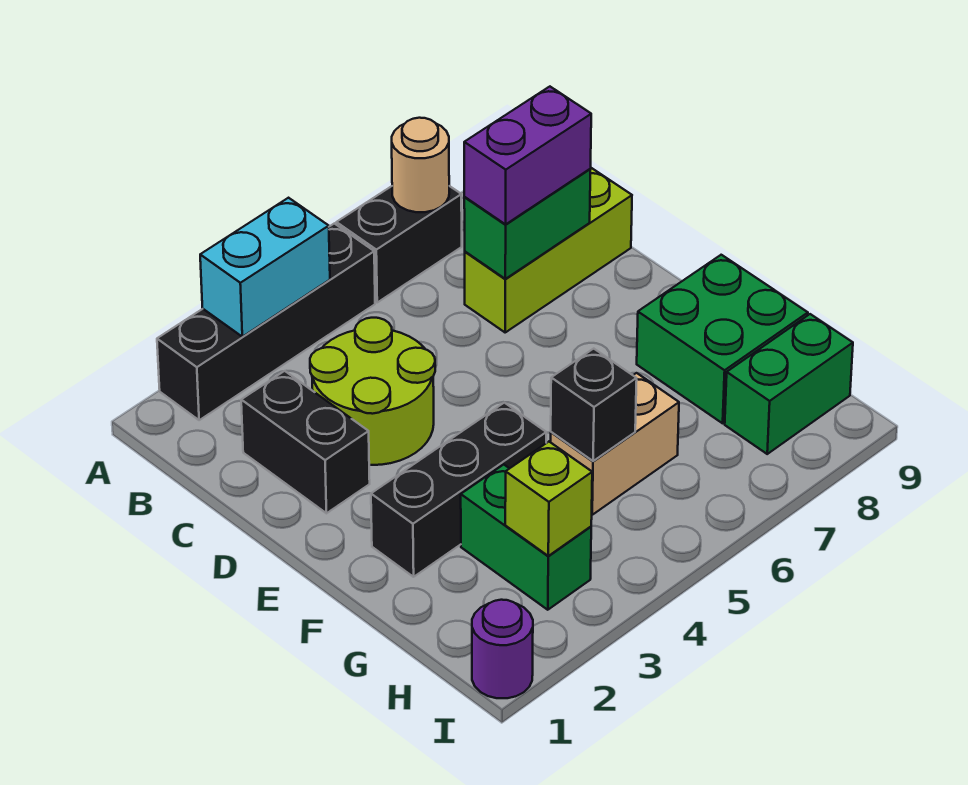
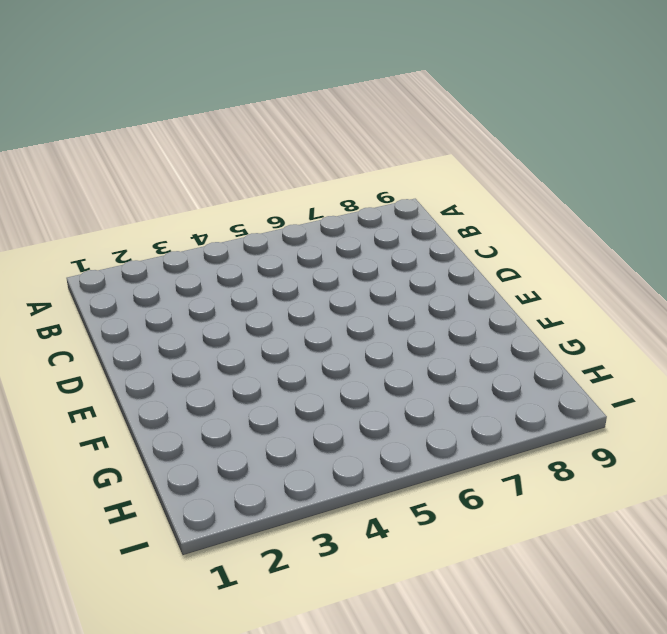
none -> black brick A2:A5 level 1
none -> black brick A6:A7 level 1
none -> black brick C2:D2 level 1

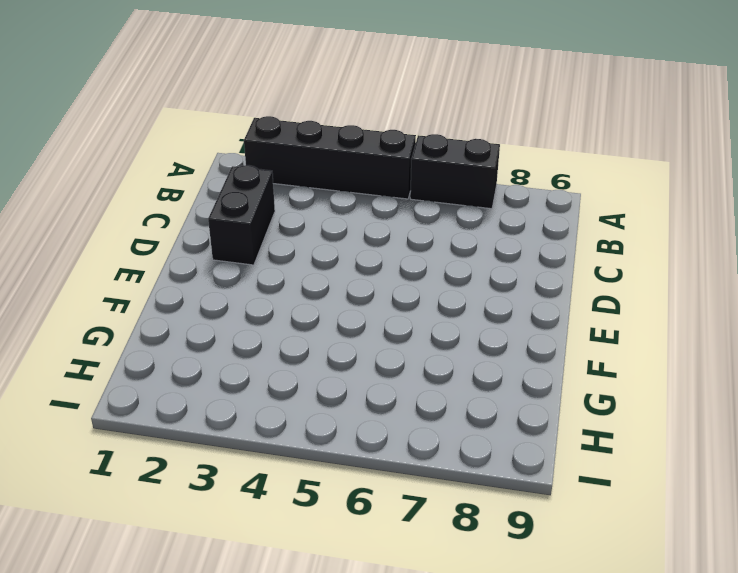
none -> lime round brick C3:D4 level 1
none -> lime brick C7:C9 level 1
none -> black brick F2:F4 level 1

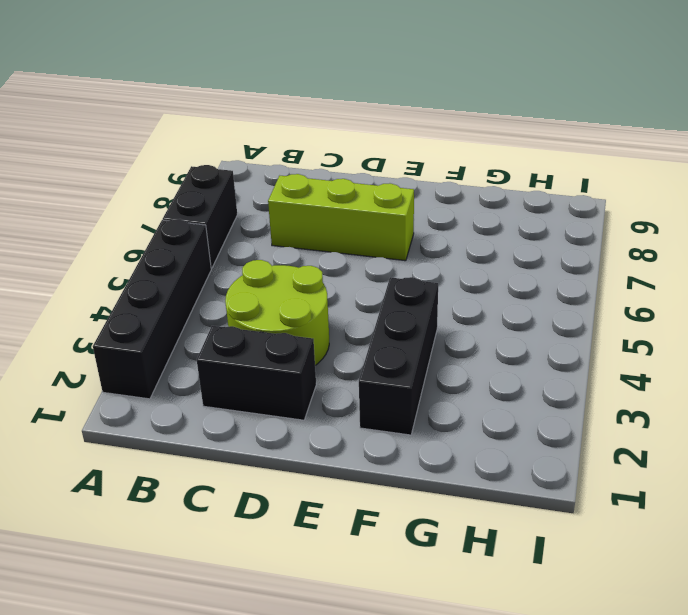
lime brick C7:E7 level 1 -> lime brick C7:C9 level 1
none -> green brick F8:G9 level 1
none -> green brick G3:H3 level 1
none -> tan brick G5:G6 level 1

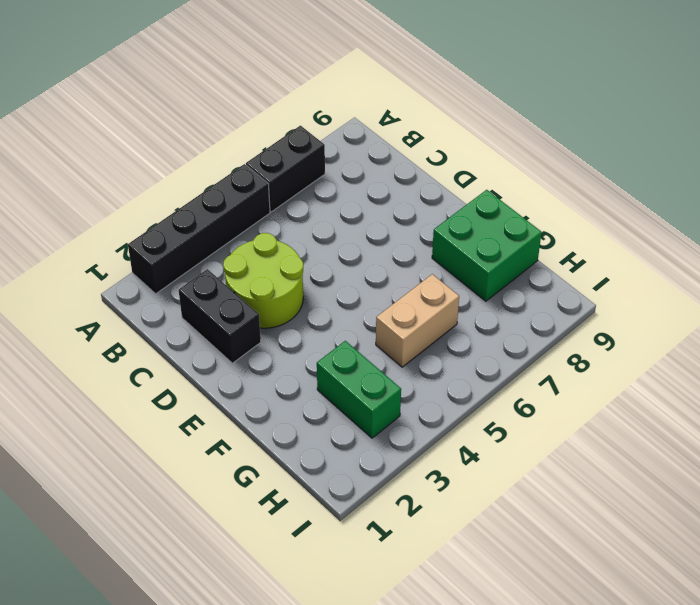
none -> lime brick C7:C9 level 1
none -> black brick F2:F4 level 1
none -> green brick H8:H9 level 1

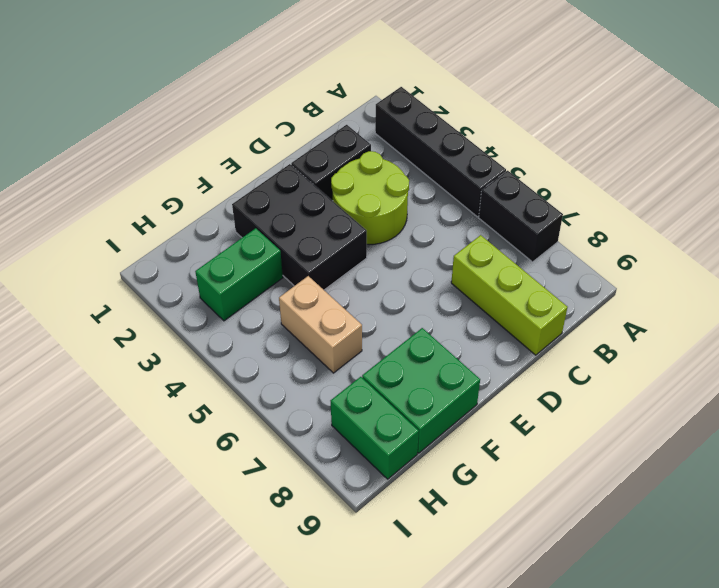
black brick E2:F4 level 1 -> black brick F2:F4 level 1
none -> purple round brick I1 level 1
none -> cyan brick A3:A4 level 2
none -> tan round brick A7 level 2

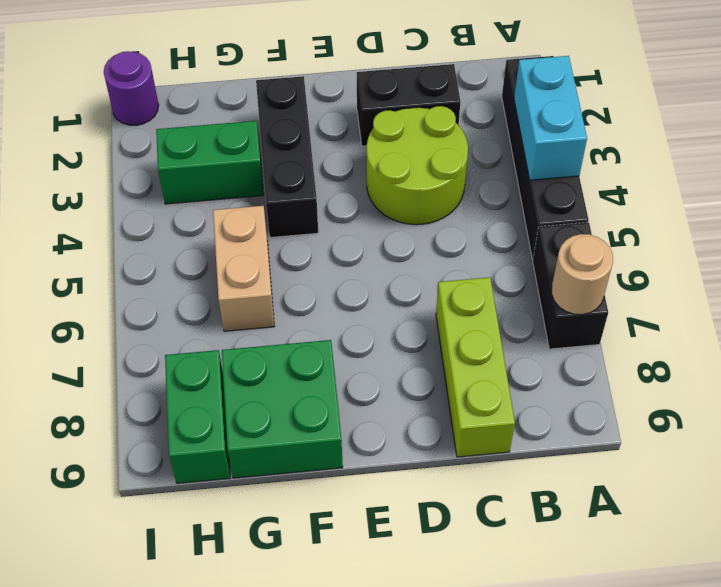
none -> green brick C7:C8 level 2
none -> black brick G5 level 2
none -> lime brick H3 level 2

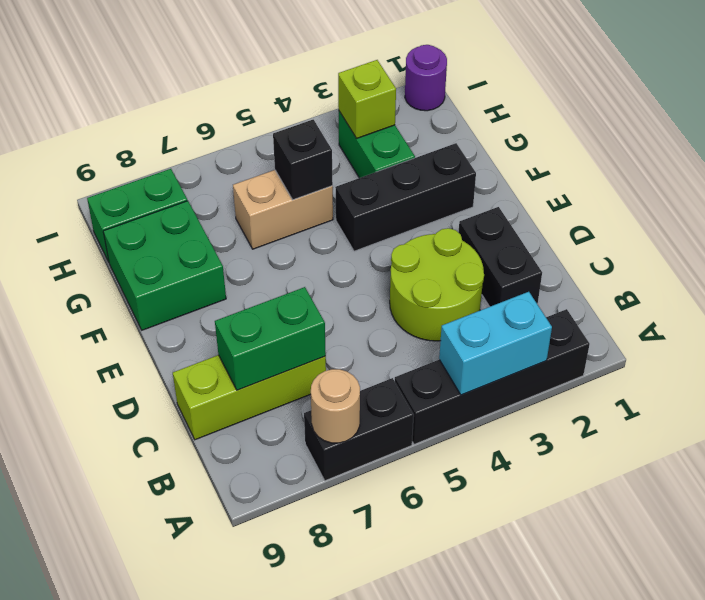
none -> purple brick C7:C8 level 3

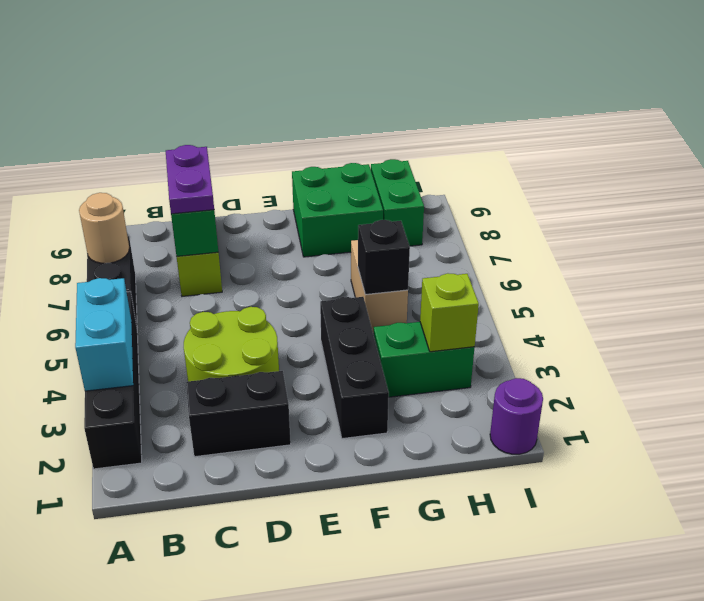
purple plate C7:C8 level 3 -> purple brick C7:C8 level 3

